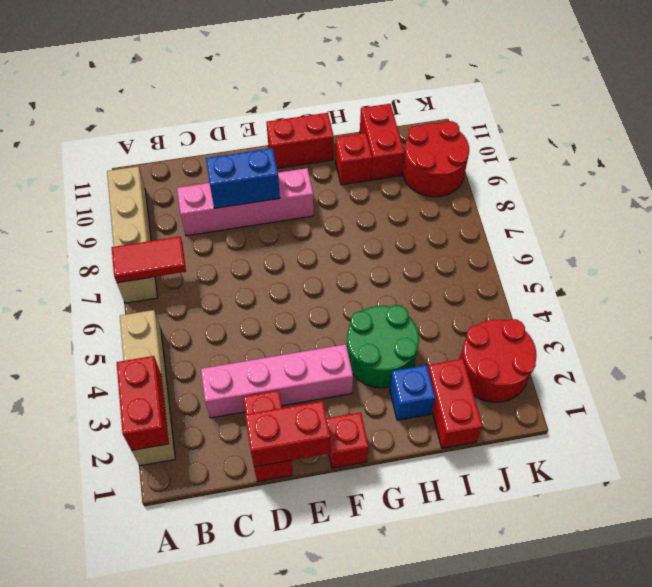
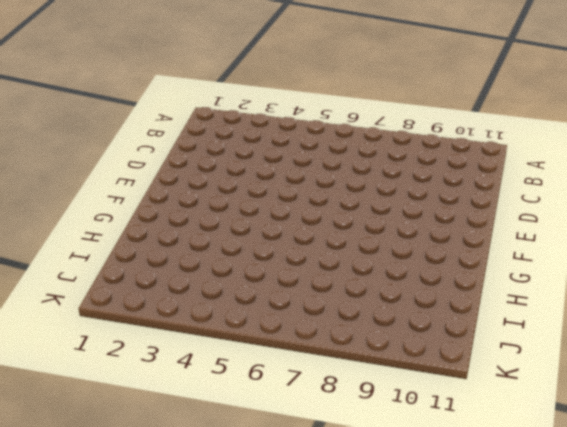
none -> tan brick A2:A5 level 1
none -> tan brick A7:A10 level 1
none -> pink brick C3:F3 level 1

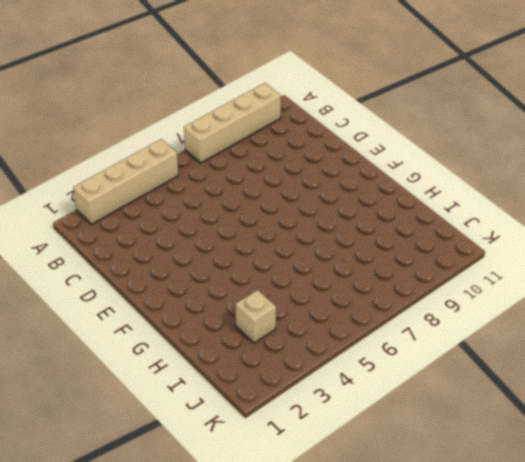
tan brick I3 level 1 -> none
none -> pink brick C3:F3 level 1
none -> pink brick C9:F9 level 1
none -> red brick D1:D2 level 1

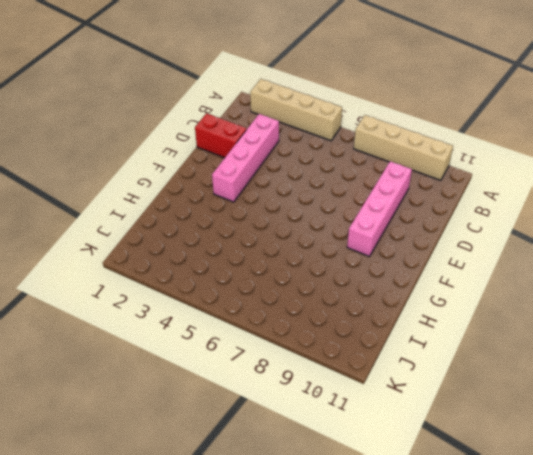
none -> red brick F1 level 1
none -> red brick F11:G11 level 1
none -> green round brick G3:H4 level 1

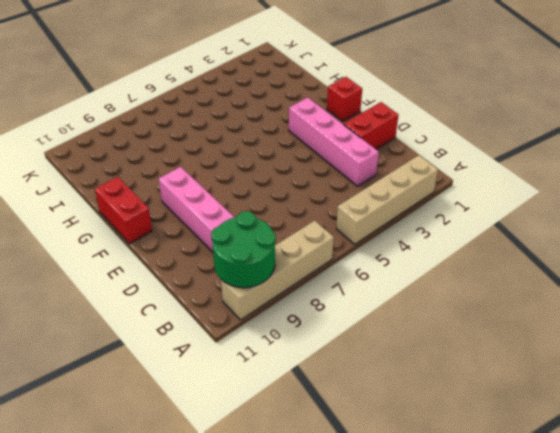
green round brick A9:B10 level 2 -> green round brick G3:H4 level 1
none -> blue brick H2 level 1
none -> red brick H10 level 1
none -> red brick I1:I2 level 1

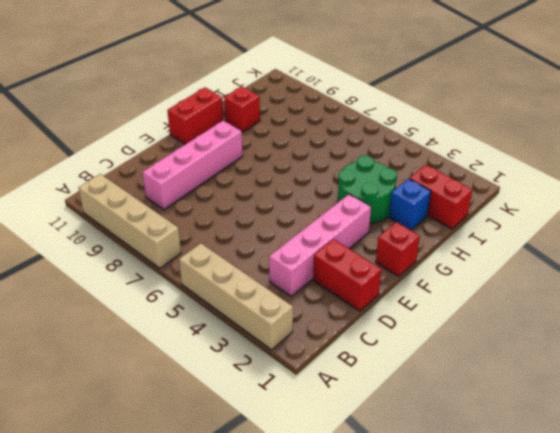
none -> red brick I10:I11 level 1
none -> red round brick J2:K3 level 1
none -> red round brick J9:K10 level 1

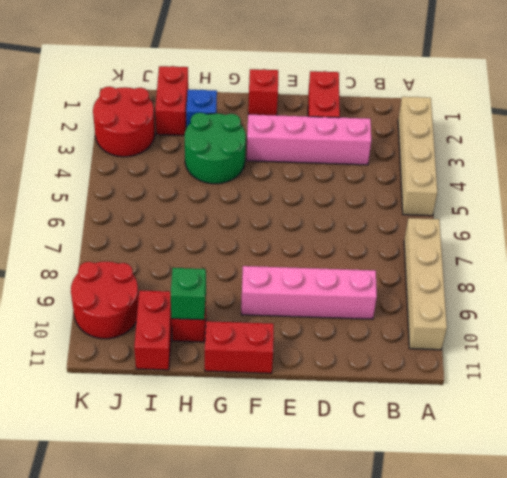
green brick H10 level 2 -> none
none -> red brick A2:A3 level 2
none -> red tile A7:B7 level 2
none -> red brick D1:E1 level 2

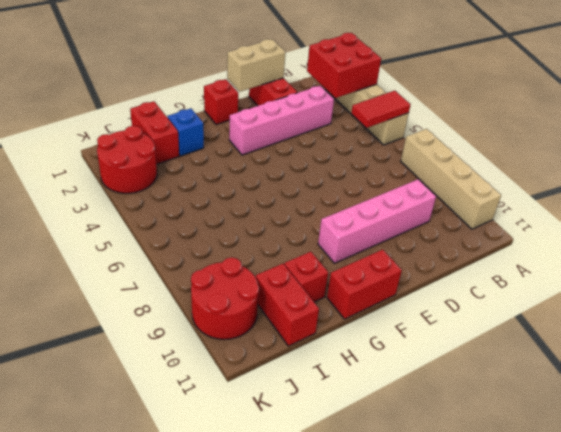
red brick A2:B3 level 2 -> red brick A2:A3 level 2
red tile A5:B5 level 2 -> red tile A7:B7 level 2
tan brick D1:E1 level 2 -> red brick D1:E1 level 2
none -> green round brick G3:H4 level 1
none -> blue brick D9:E9 level 2

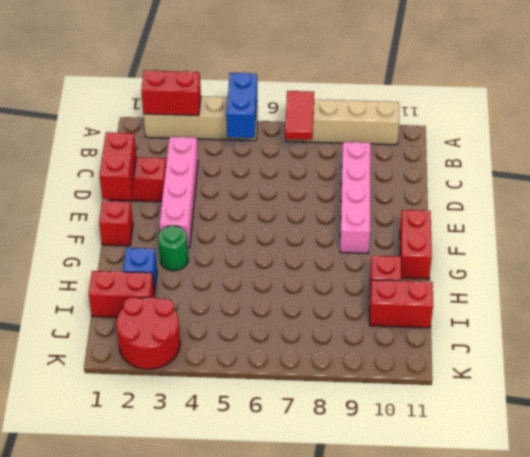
blue brick A5:B5 level 2 -> blue brick D9:E9 level 2
green round brick G3 level 1 -> green round brick G3:H4 level 1
none -> red round brick J9:K10 level 1

